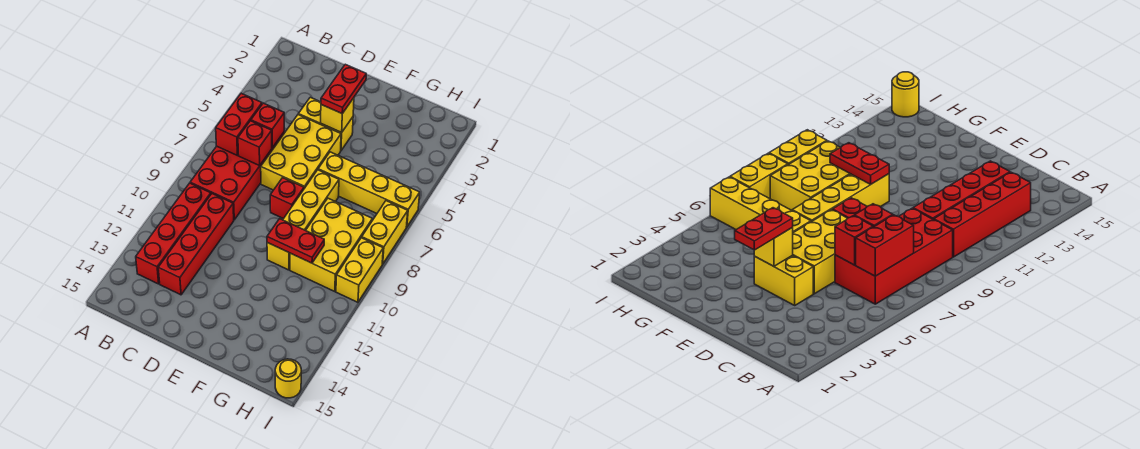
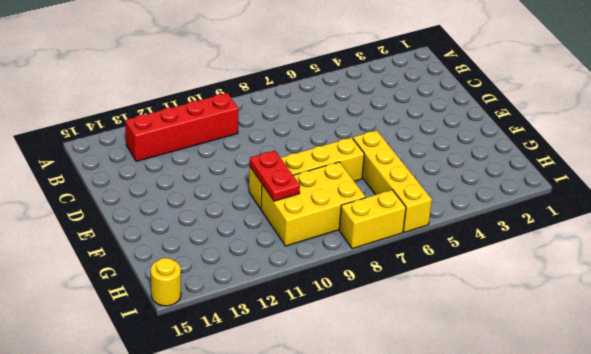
none -> red brick B6:C9 level 1
none -> red brick C10:C13 level 1
none -> yellow brick D4:E4 level 1

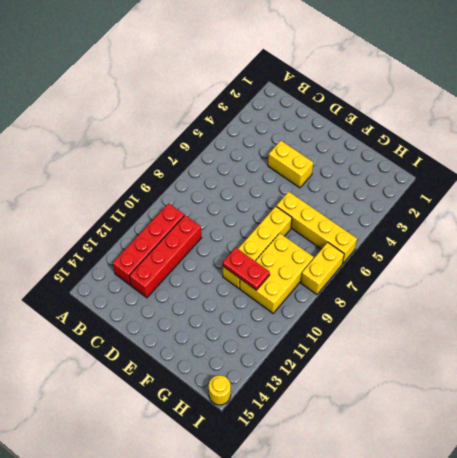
none -> red brick B6:C9 level 1
none -> yellow brick D5:E7 level 1
none -> red brick E8 level 1

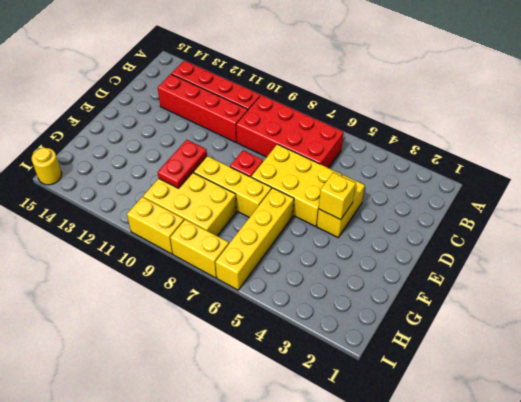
none -> red brick B6:B7 level 2
none -> red brick C6 level 2
none -> red brick C7 level 2

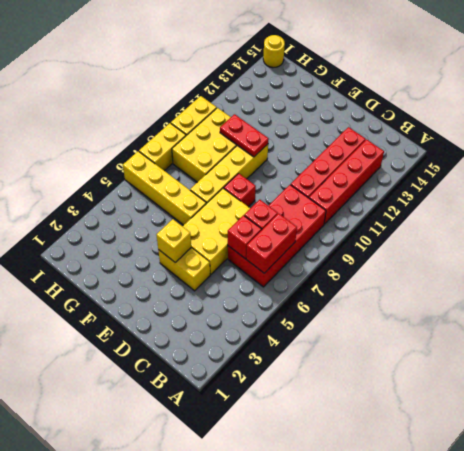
none -> red plate E3:E4 level 3

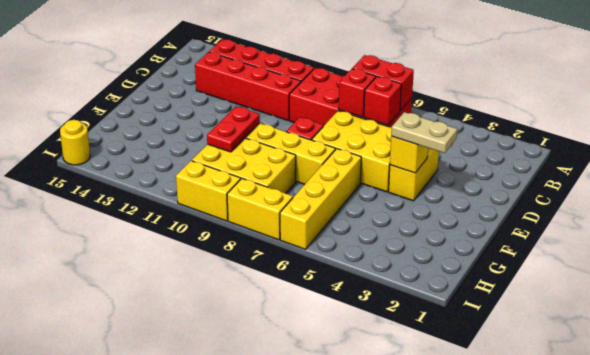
tan plate E3:E4 level 3 -> red plate E3:E4 level 3

